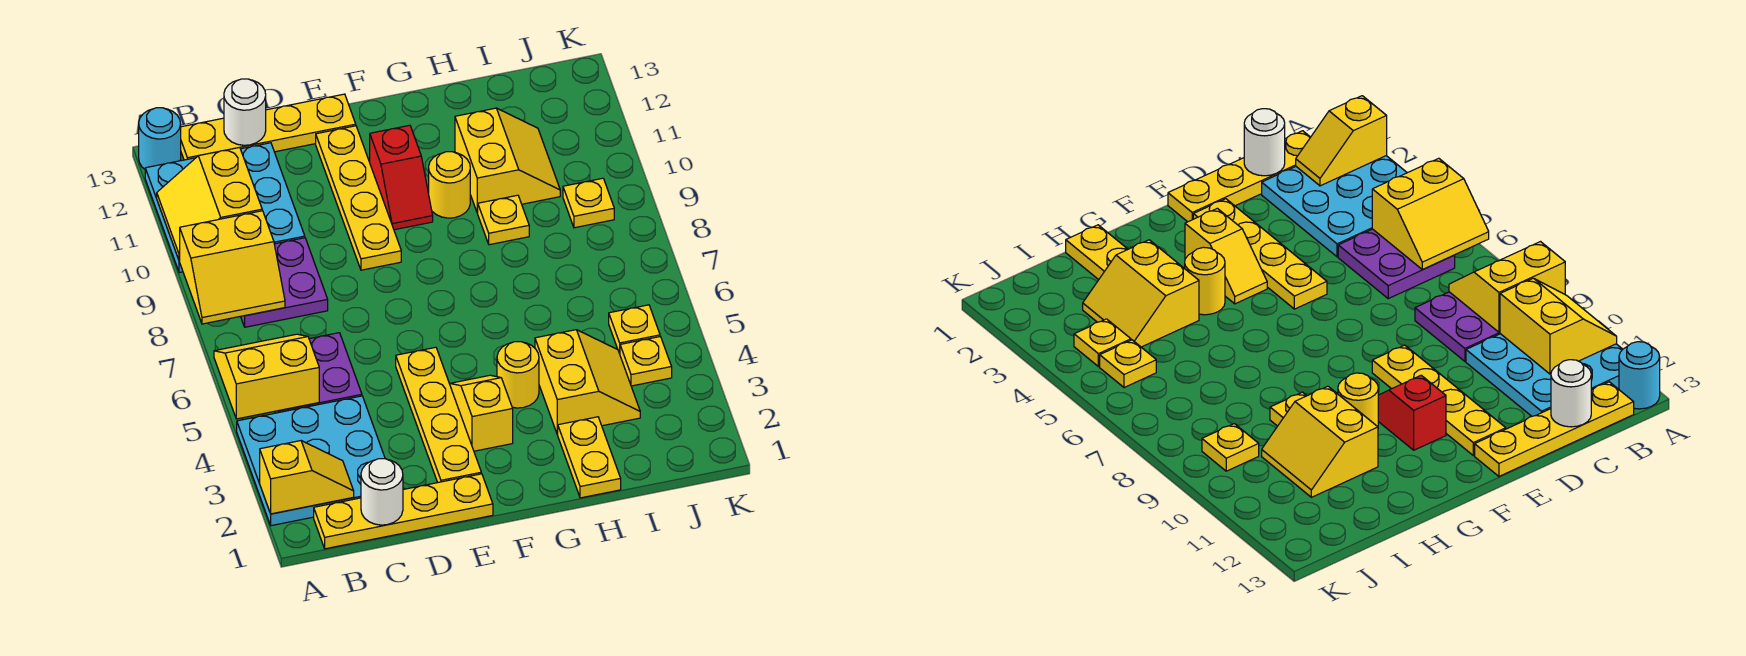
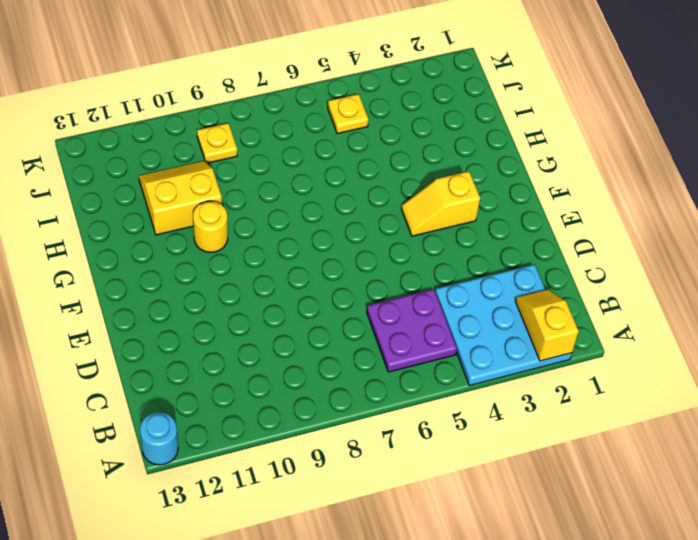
none -> cyan plate A10:C12 level 1
none -> yellow plate B1:E1 level 1
none -> purple plate B8:C9 level 1

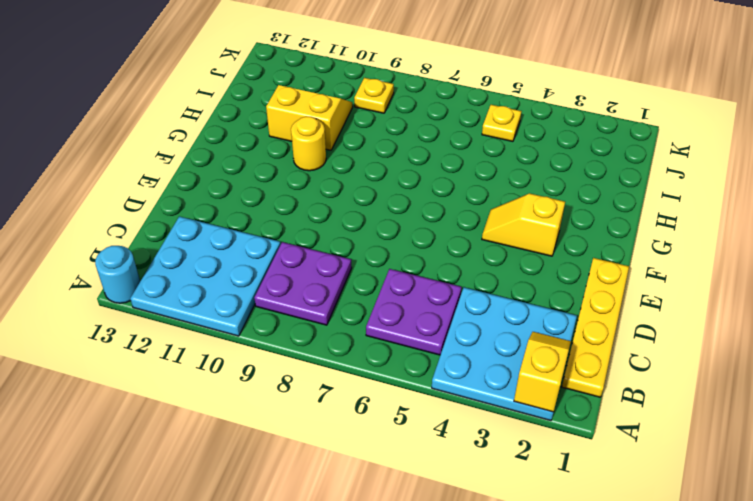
none -> yellow plate B13:E13 level 1
none -> yellow plate E2:E5 level 1
none -> yellow plate E9:E12 level 1

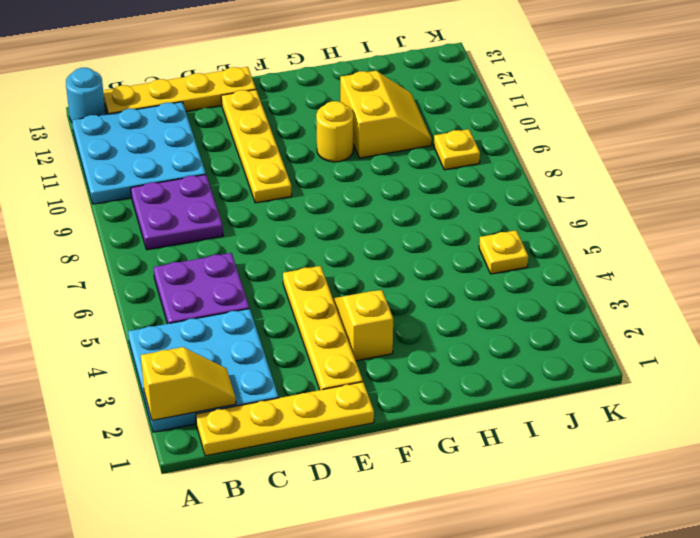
none -> red slope F10:F11 level 1 top 11
none -> yellow round brick G4 level 1
none -> yellow plate H1:H2 level 1

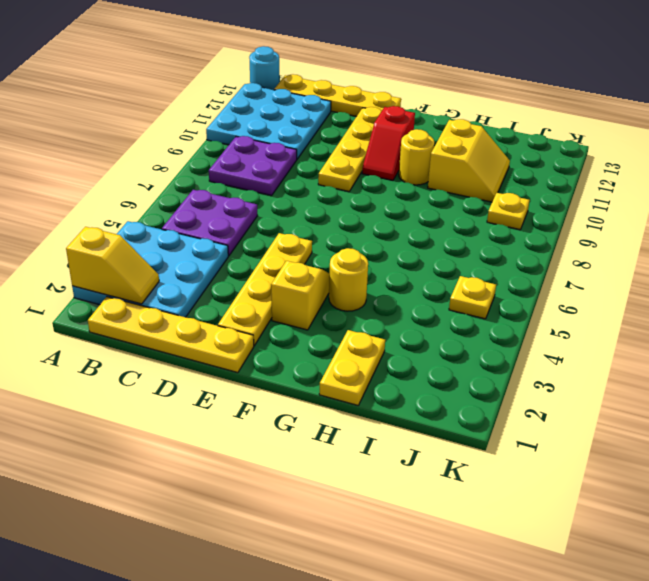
none -> yellow slope H3:I4 level 1 top H
none -> yellow plate H9 level 1
none -> yellow plate J4 level 1

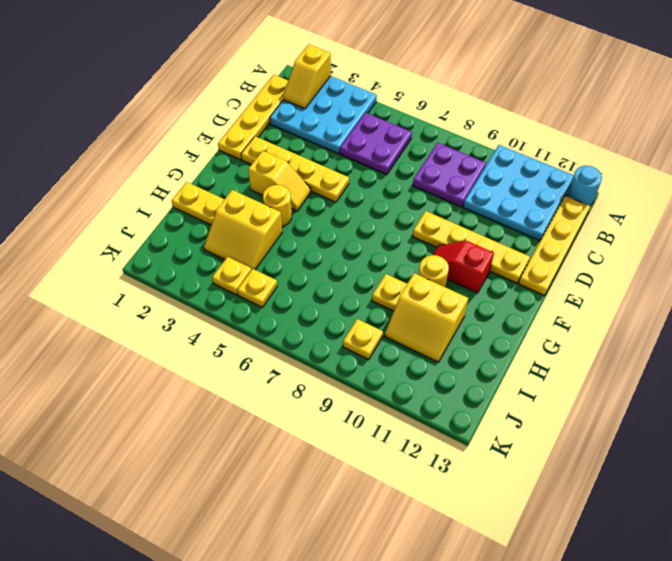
none -> yellow slope A5:B6 level 2 top 5
none -> yellow slope A8:B9 level 2 top 9
none -> yellow slope A10:B11 level 2 top B

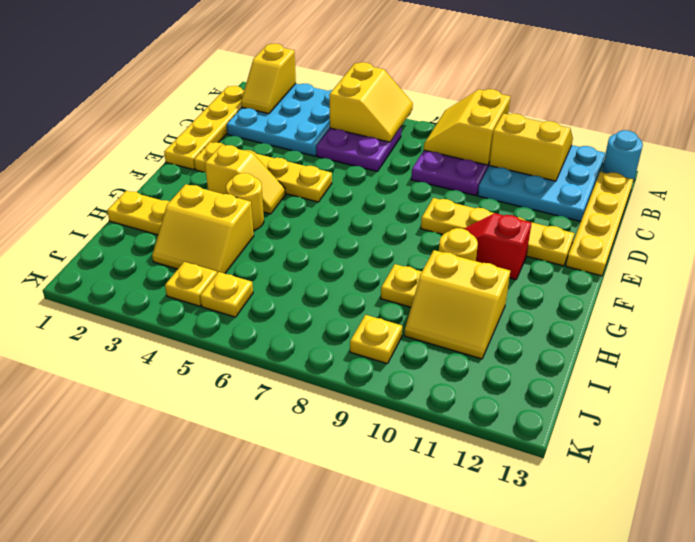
none -> white round brick C1 level 2
none -> white round brick C13 level 2

